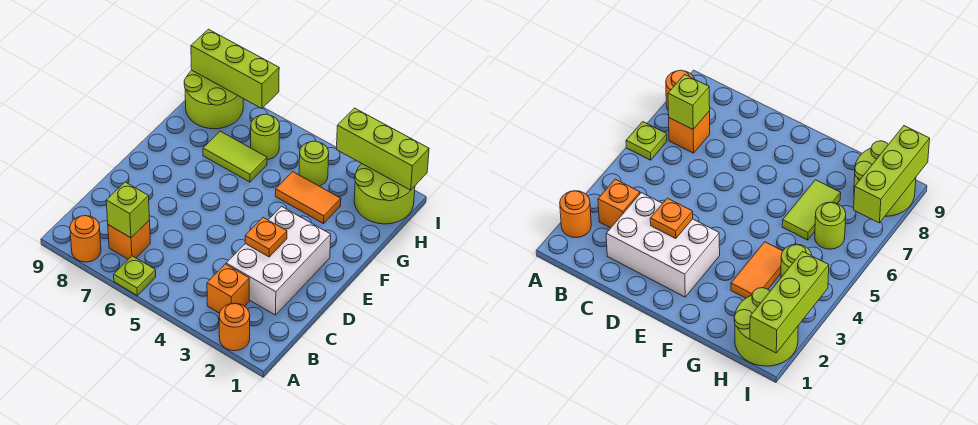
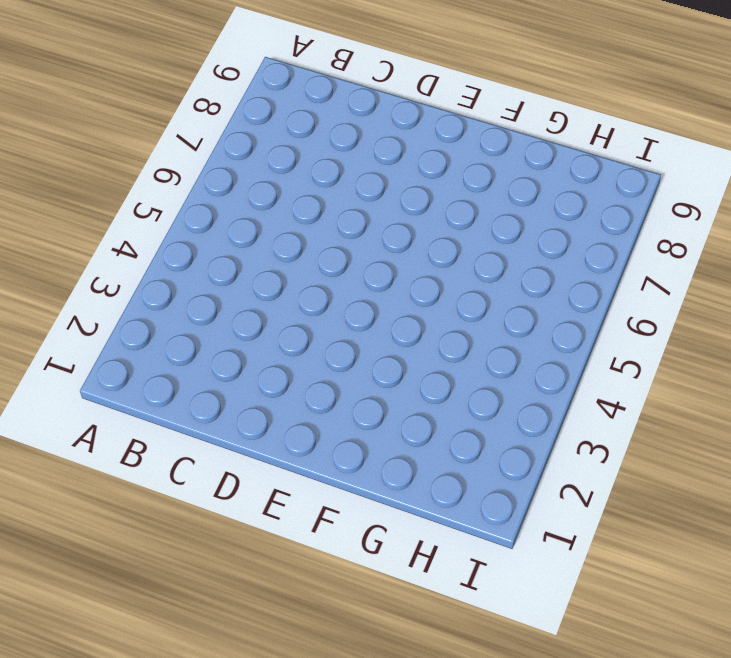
none -> orange round brick A2 level 1
none -> lime plate A6 level 1
none -> orange round brick A8 level 1

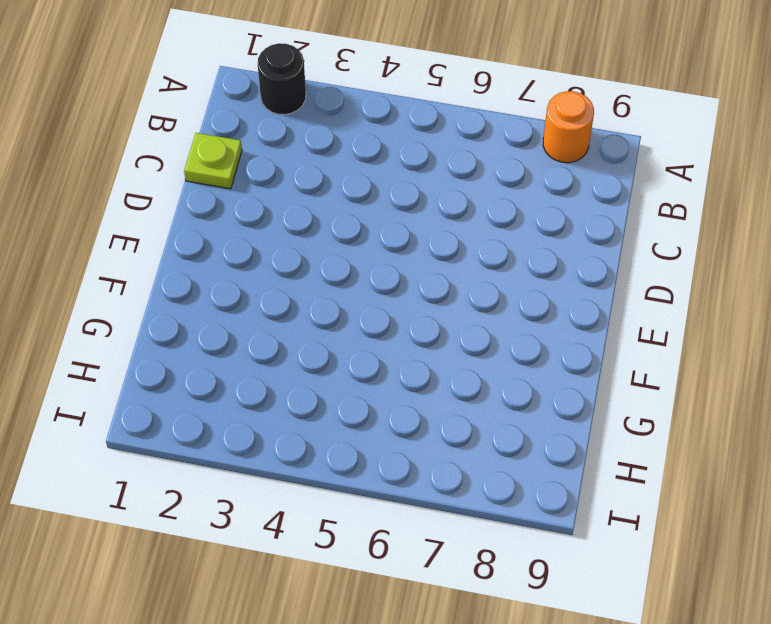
black round brick A2 level 1 -> orange round brick A2 level 1
lime plate C1 level 1 -> lime plate A6 level 1
none -> orange brick B3 level 1
none -> orange brick B7 level 1
none -> white brick C2:E3 level 1

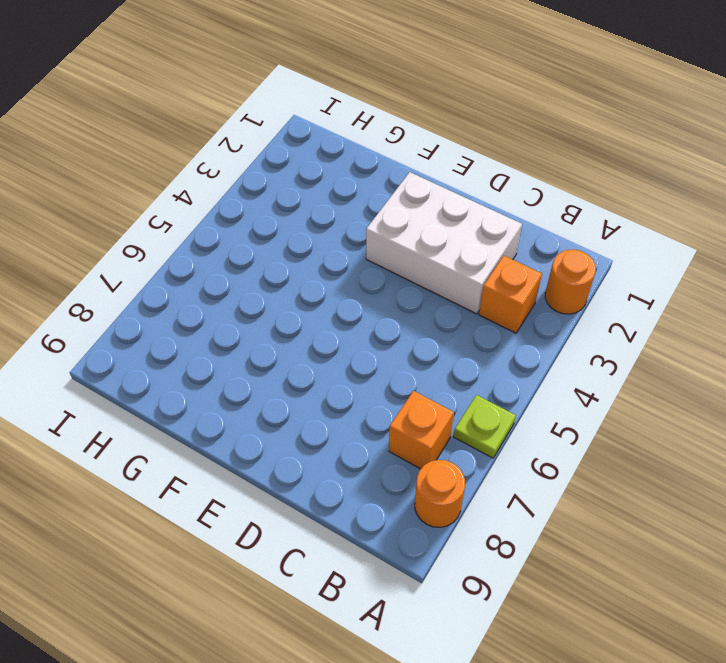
none -> orange tile G3:G4 level 1
none -> lime tile G6:G7 level 1
none -> lime round brick H1:I2 level 1

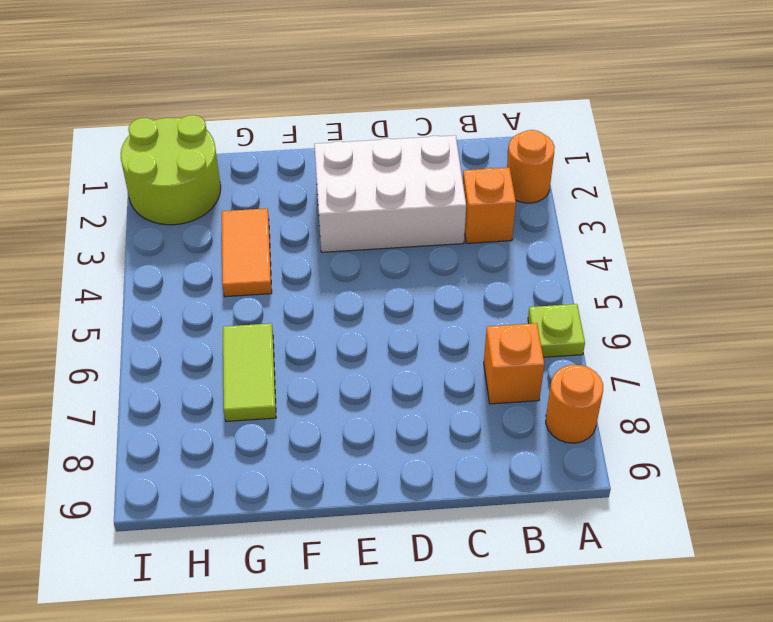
none -> lime round brick H4 level 1
none -> lime round brick H6 level 1
none -> lime round brick H8:I9 level 1

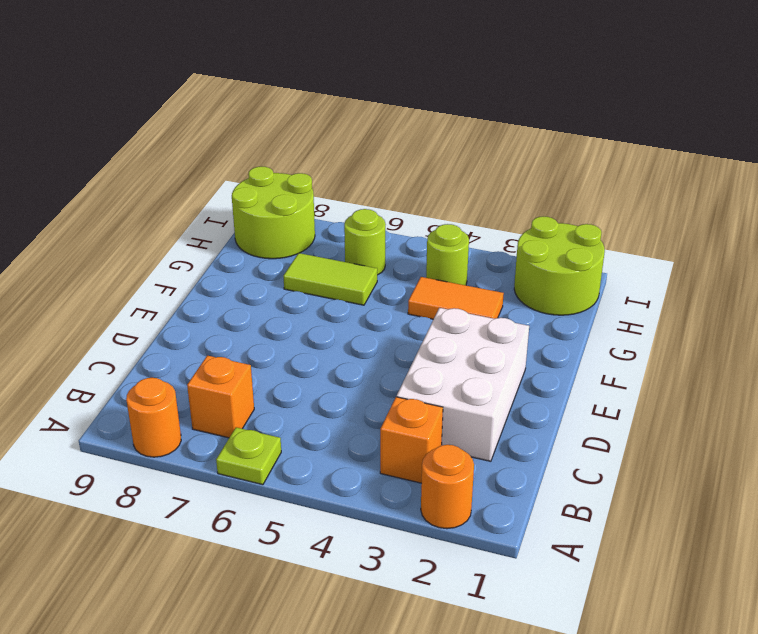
none -> lime brick B7 level 2
none -> orange plate D3 level 2
none -> lime brick I1:I3 level 2

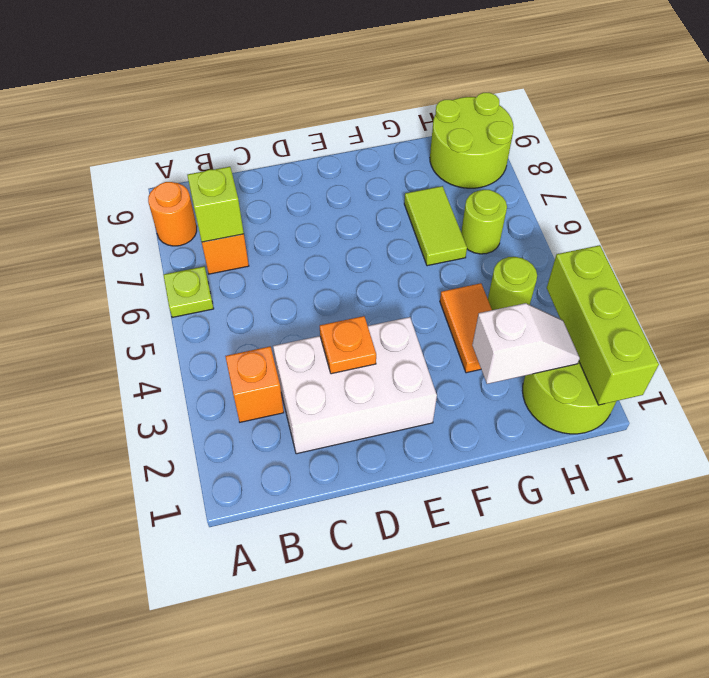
white slope G2:H2 level 2 top G -> none
none -> orange round brick A2 level 1
none -> lime brick I7:I9 level 2

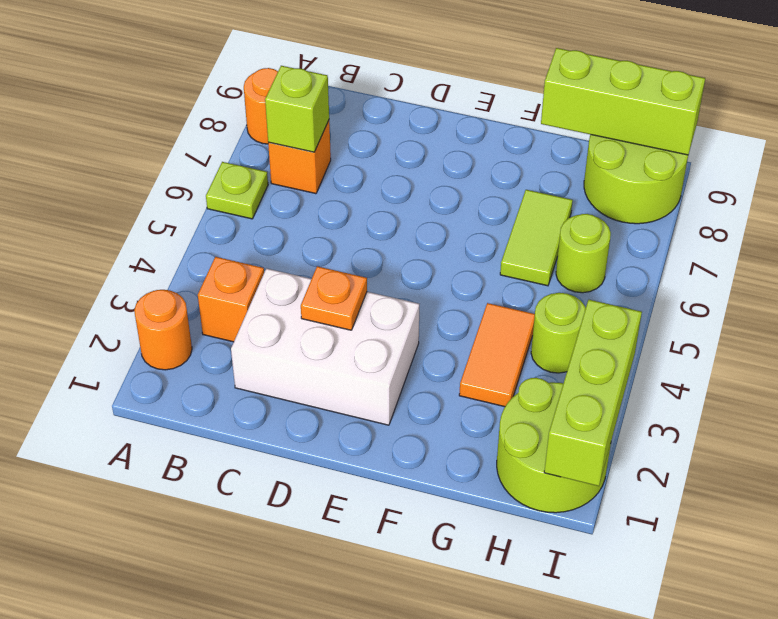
lime brick G9:I9 level 2 -> lime brick I7:I9 level 2

